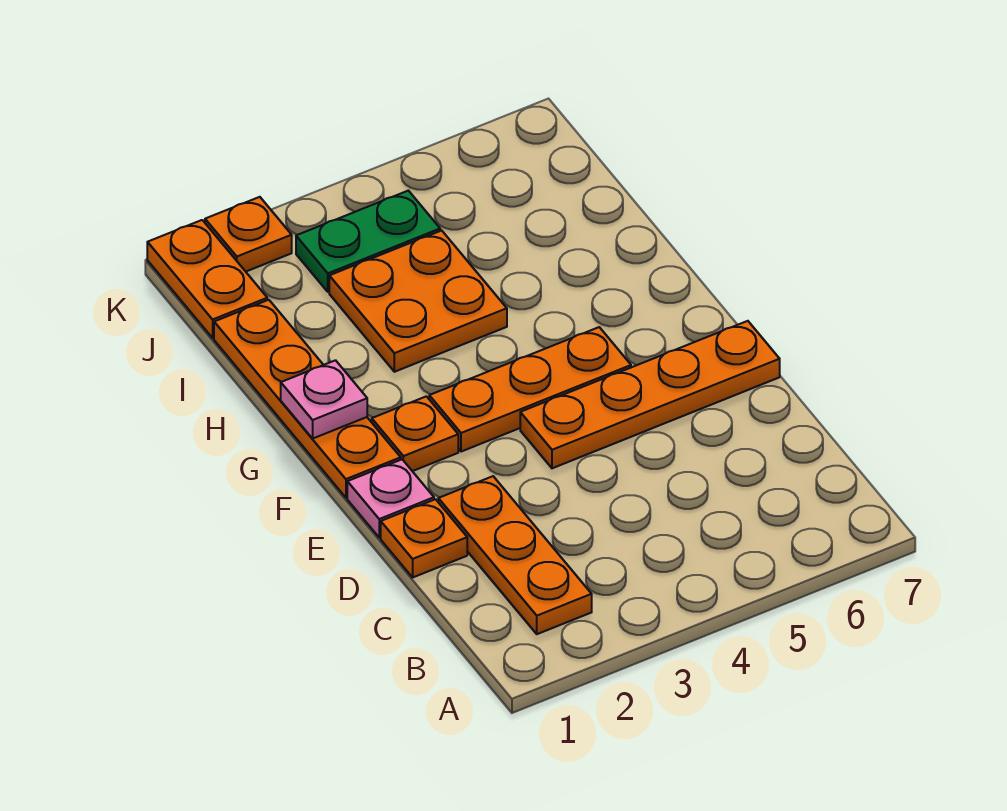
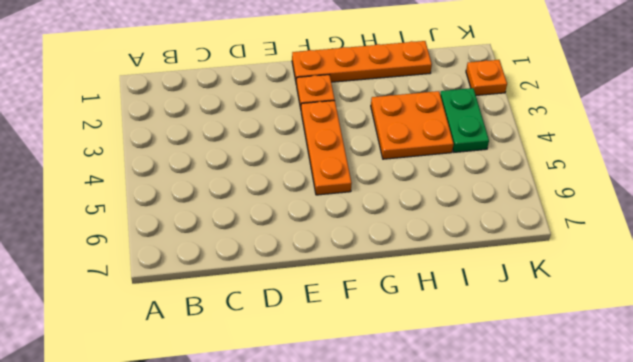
none -> orange plate B2:D2 level 1
none -> orange plate D1 level 1
none -> pink plate E1 level 1

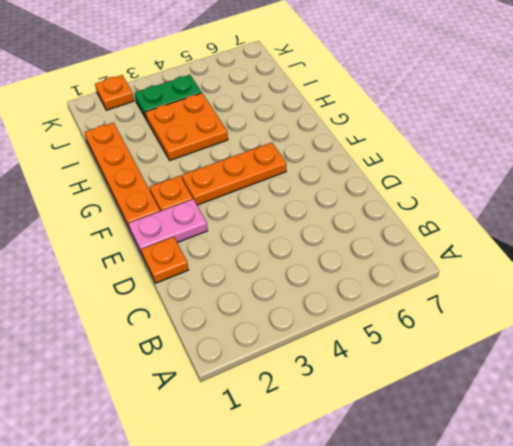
pink plate E1:E2 level 1 -> pink plate E1 level 1
none -> orange plate B2:D2 level 1
none -> orange plate E4:E7 level 1
none -> orange plate J1:K1 level 1

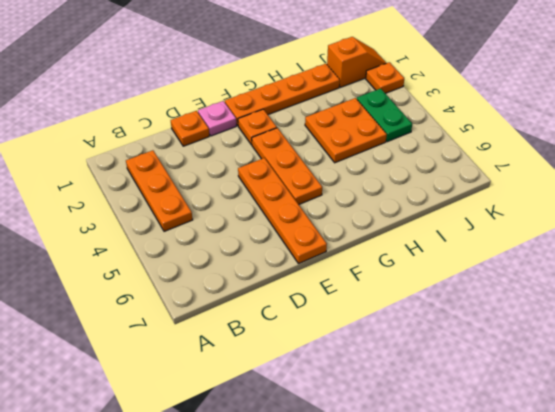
orange plate B2:B4 level 1 -> orange plate B2:D2 level 1
orange slope J1:K1 level 1 top J -> orange plate J1:K1 level 1
none -> pink plate G1 level 2

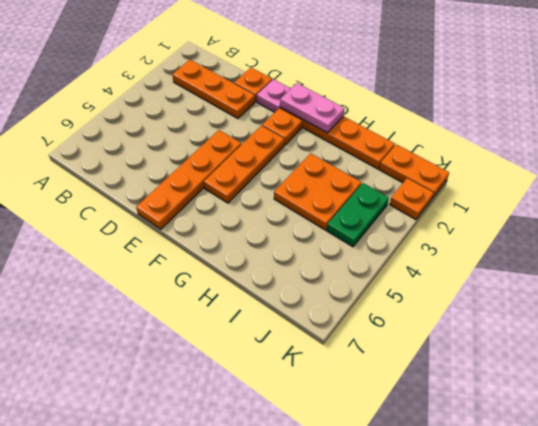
pink plate F1:G1 level 2 -> pink plate G1 level 2

